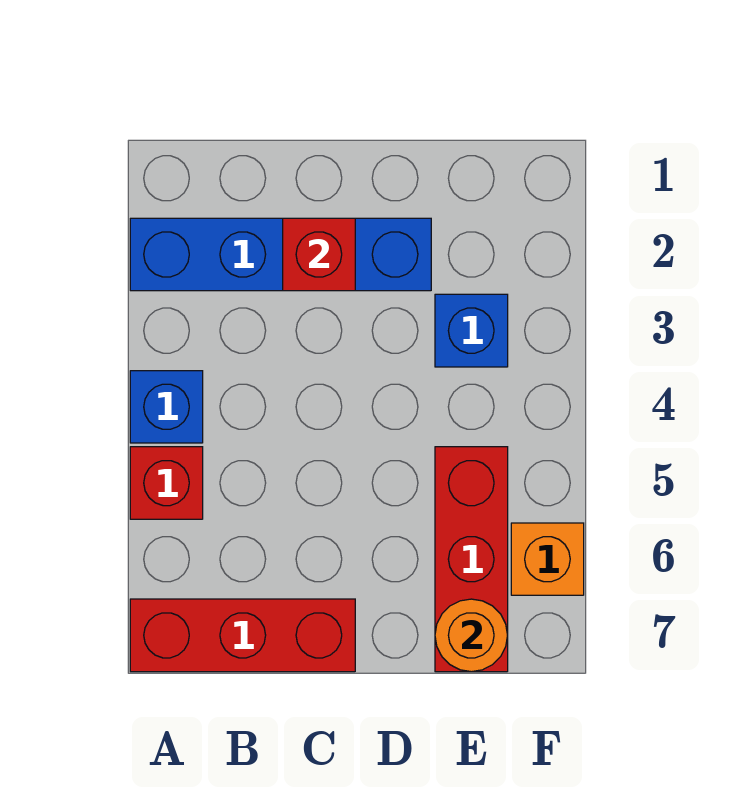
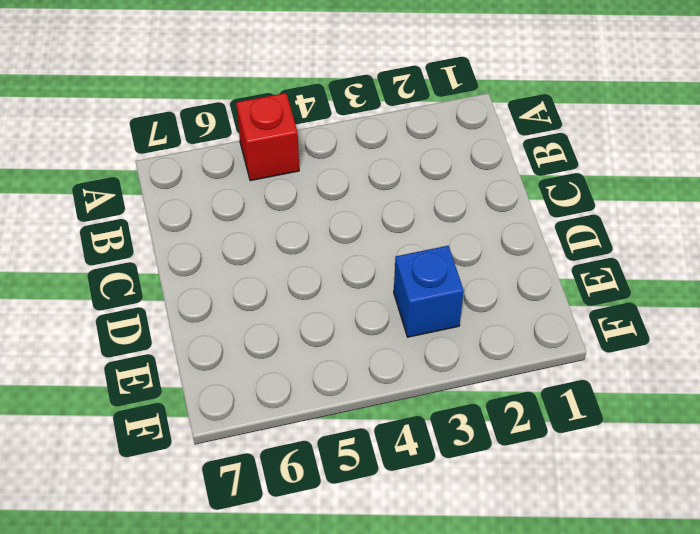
none -> blue brick A2:D2 level 1
none -> blue brick A4 level 1

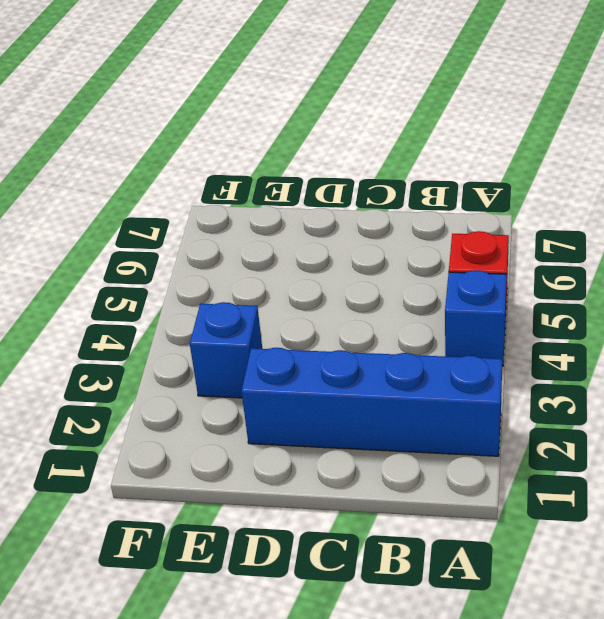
none -> red brick A7:C7 level 1
none -> red brick E5:E7 level 1

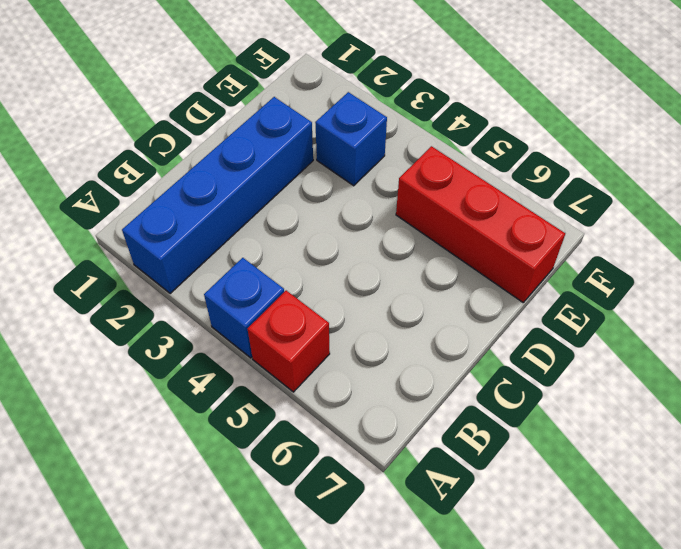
none -> red brick A7:C7 level 1
none -> orange brick F6 level 1

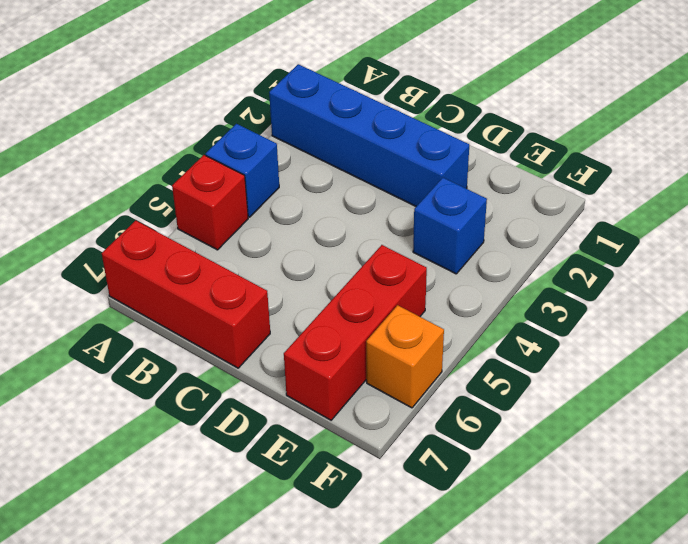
none -> red brick C2 level 2
none -> orange round brick E7 level 2

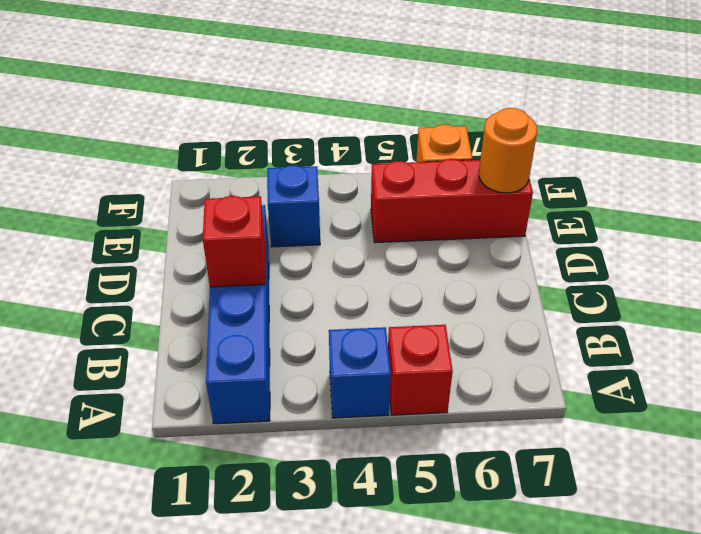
none -> red brick A7:C7 level 1

